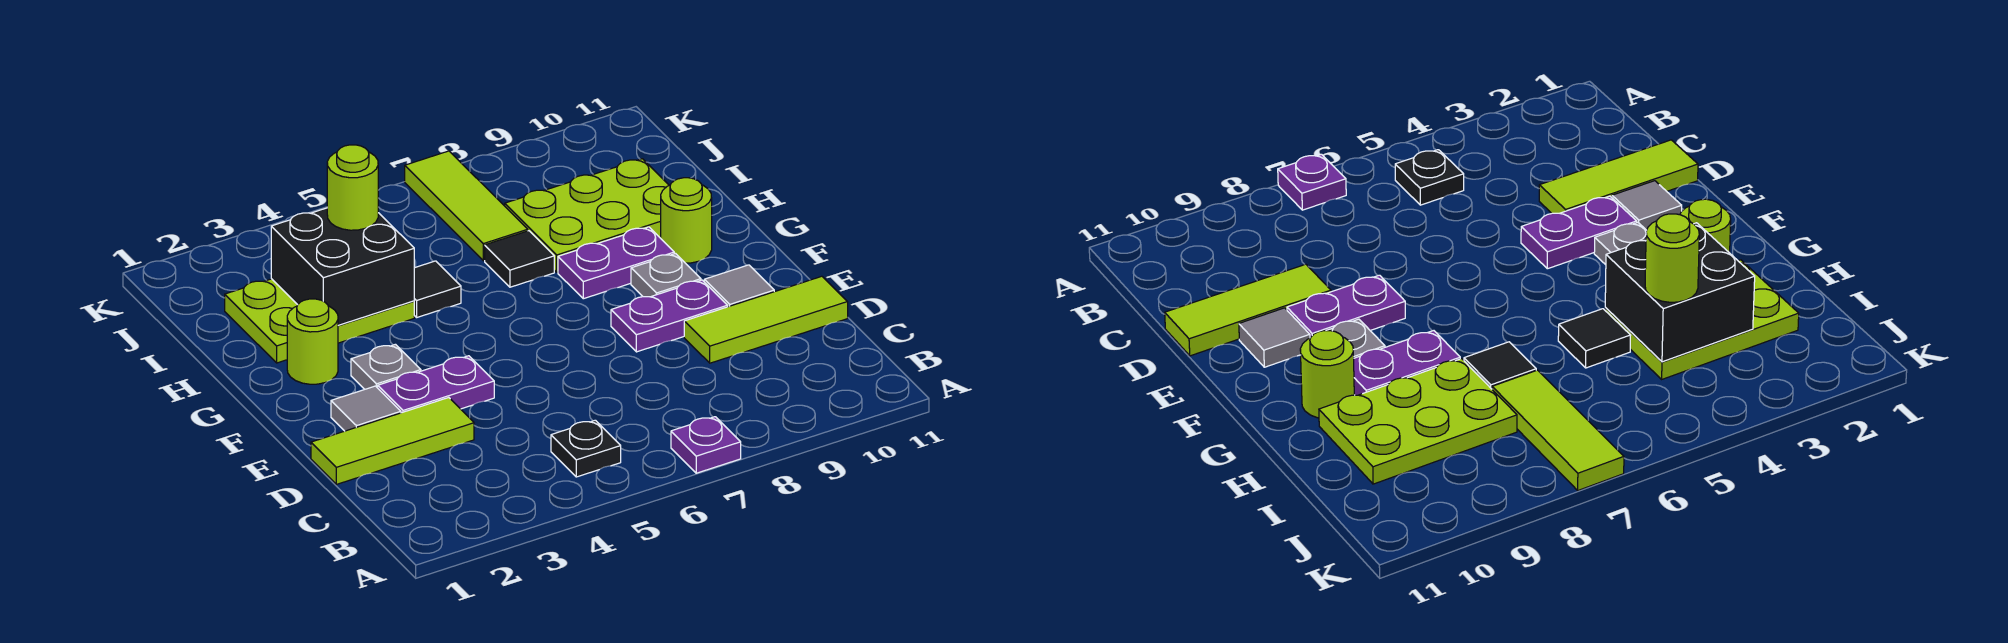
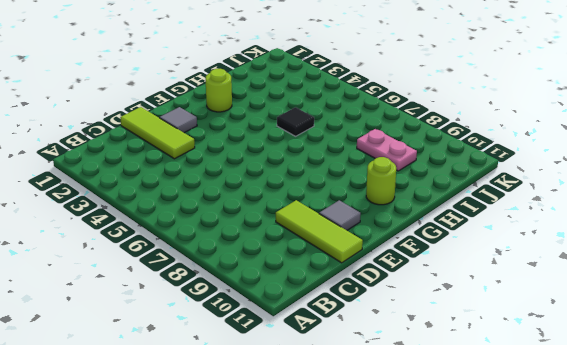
pink plate I8:I9 level 1 -> lime plate H8:I10 level 1
none -> purple plate A7 level 1
none -> black plate B5 level 1
none -> purple plate E3:E4 level 1

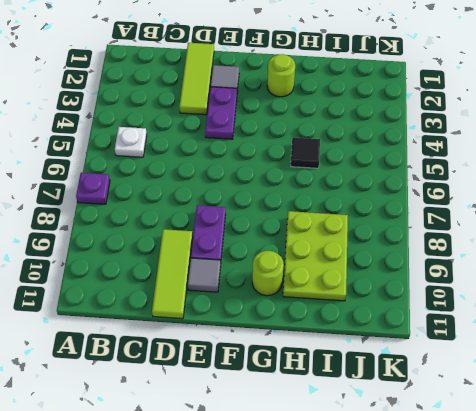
white plate B5 level 1 -> black plate B5 level 1
none -> grey plate F3 level 1
none -> grey plate F9 level 1
none -> purple plate G8:G9 level 1

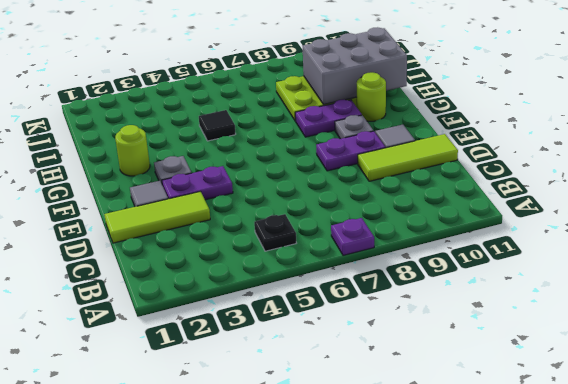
grey brick H9:I11 level 2 -> none
none -> lime plate H2:I4 level 1
none -> black tile H7 level 1
none -> lime tile I7:K7 level 1

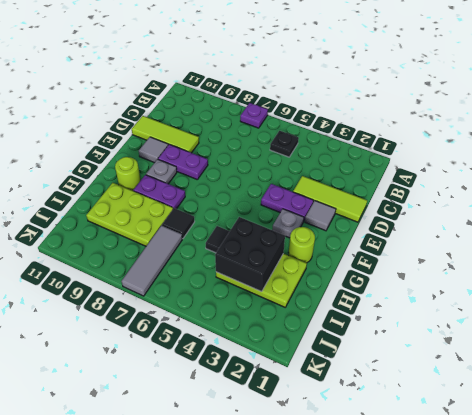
grey tile I7:K7 level 1 -> lime tile I7:K7 level 1
none -> lime round brick I4 level 3

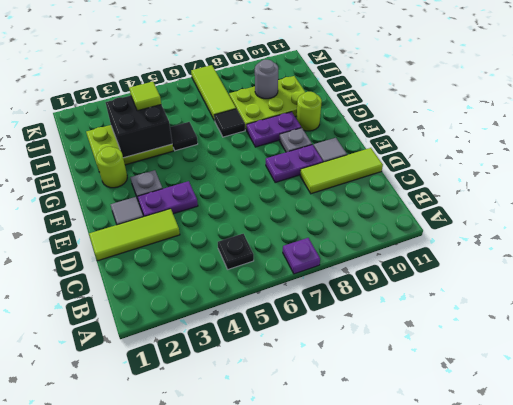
lime tile I4 level 3 -> lime round brick I4 level 3
grey round brick I9 level 2 -> none

